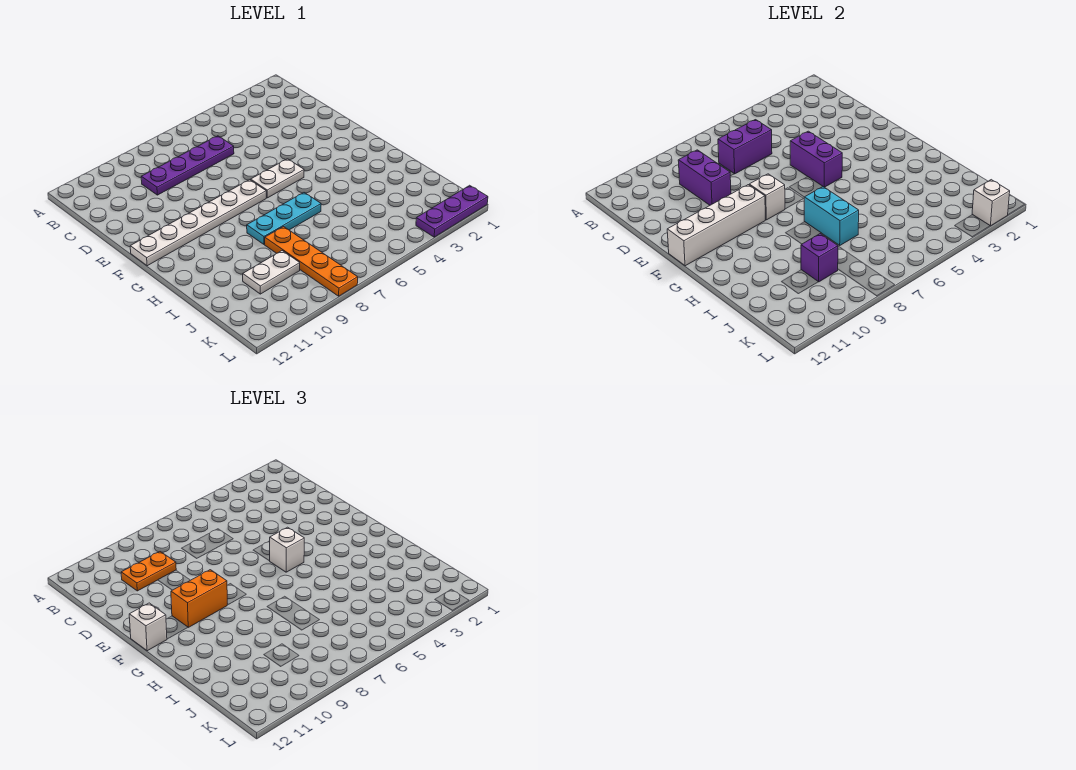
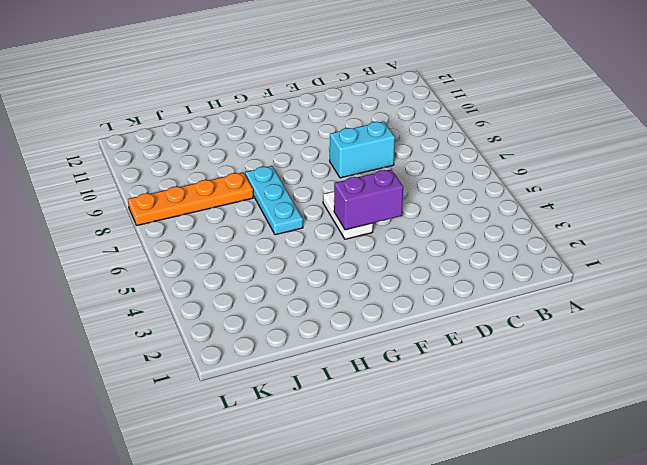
cyan brick D8:E8 level 1 -> cyan brick H7:I7 level 2
none -> purple plate C6:C9 level 1
none -> white plate F7:F12 level 1
none -> white plate J9:J10 level 1

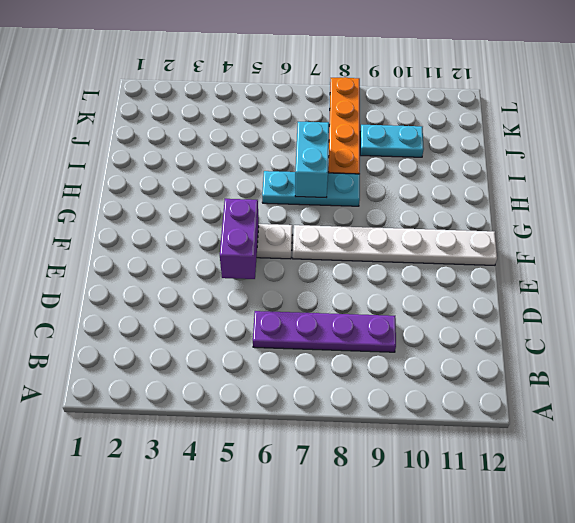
cyan plate J9:J10 level 1 -> white plate J9:J10 level 1
none -> purple plate L1:L3 level 1
none -> purple brick C6:C7 level 2
none -> purple brick C9:D9 level 2

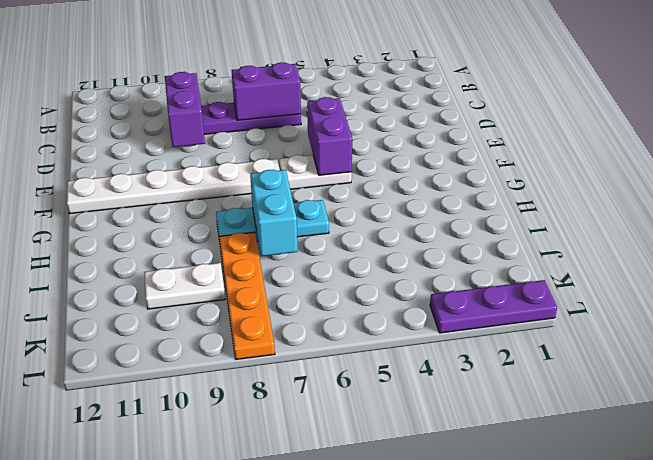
none -> white brick F8 level 2
none -> white brick F9:F12 level 2
none -> purple brick J9 level 2

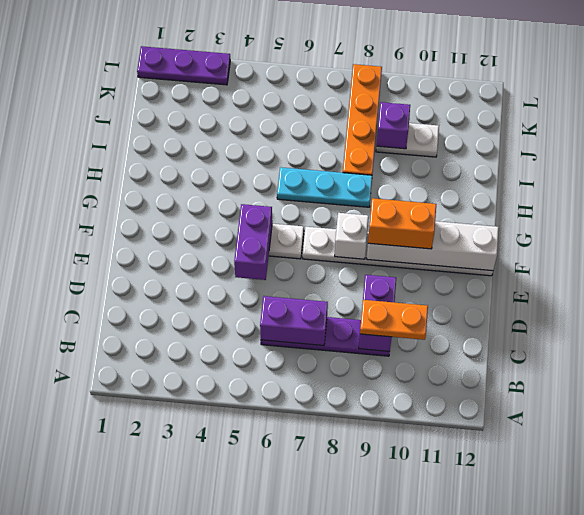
none -> cyan brick H7:I7 level 2
none -> white brick L2 level 2
none -> white brick F5 level 3

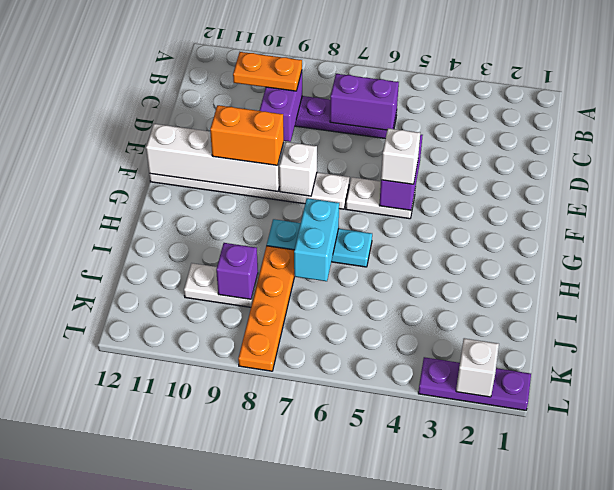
none -> white brick F12 level 3

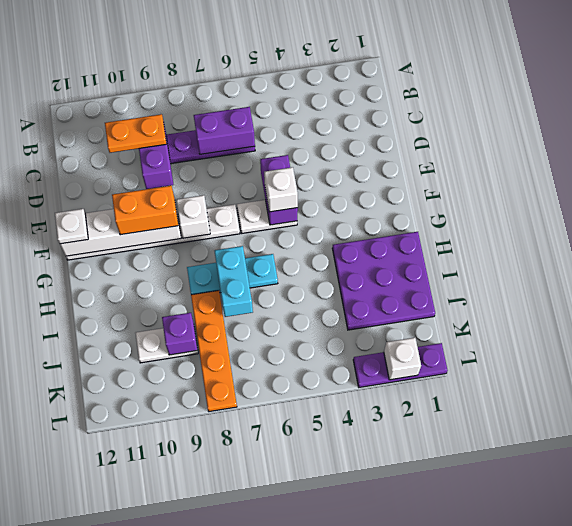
white plate F12 level 3 -> white brick F12 level 3
purple plate H1:J3 level 1 -> none

